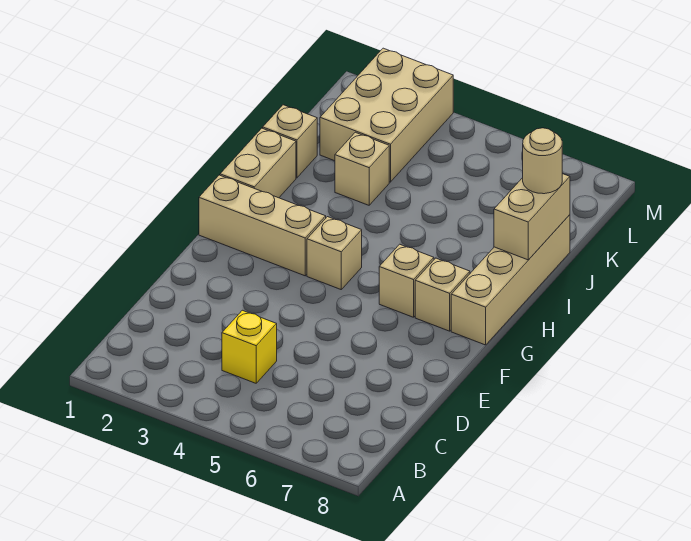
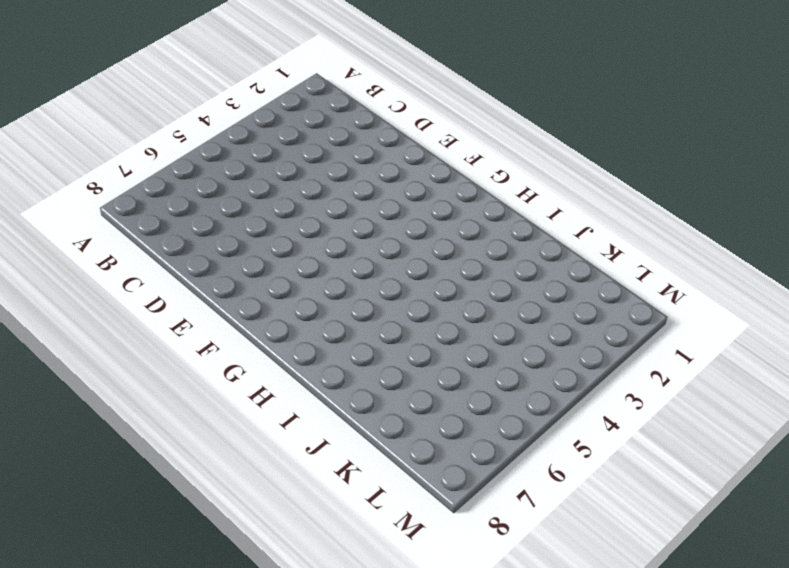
none -> yellow brick C4 level 1
none -> tan brick G1:G3 level 1
none -> tan brick G4 level 1

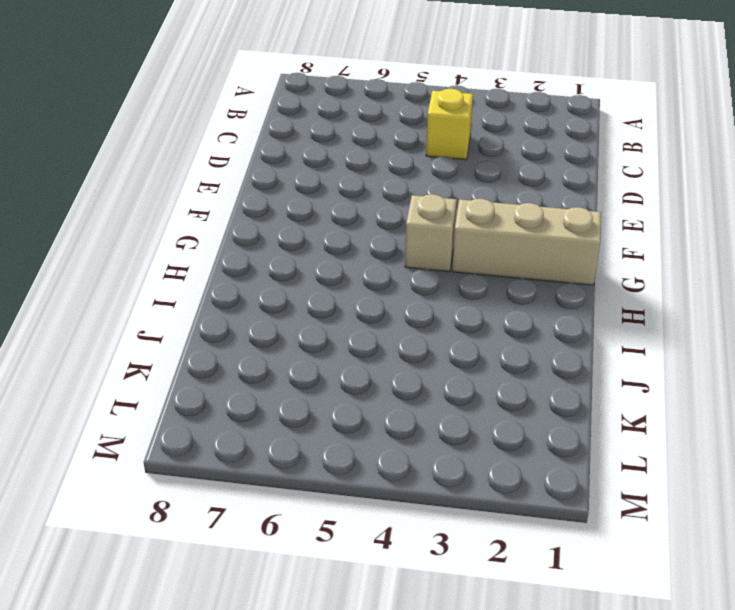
none -> tan brick G6 level 1
none -> tan brick G7 level 1
none -> tan brick G8:J8 level 1

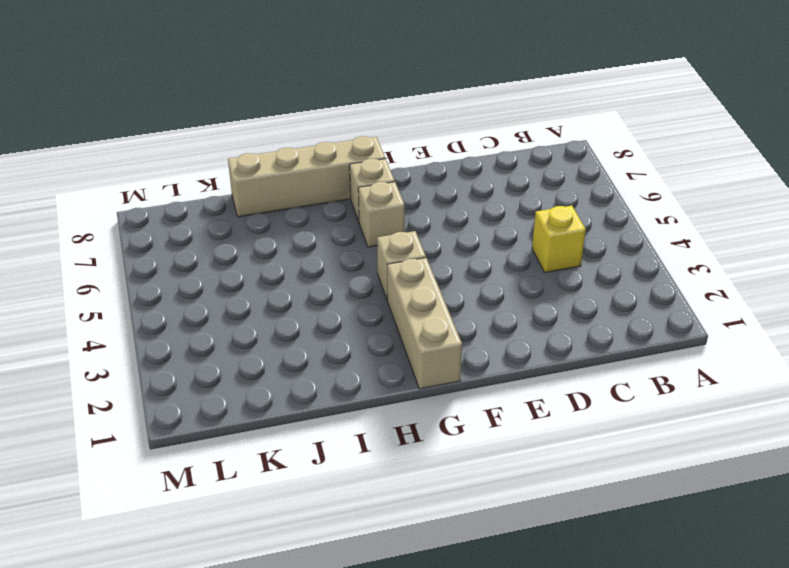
none -> tan brick H1:I1 level 1
none -> tan brick J1 level 1
none -> tan brick J3 level 1

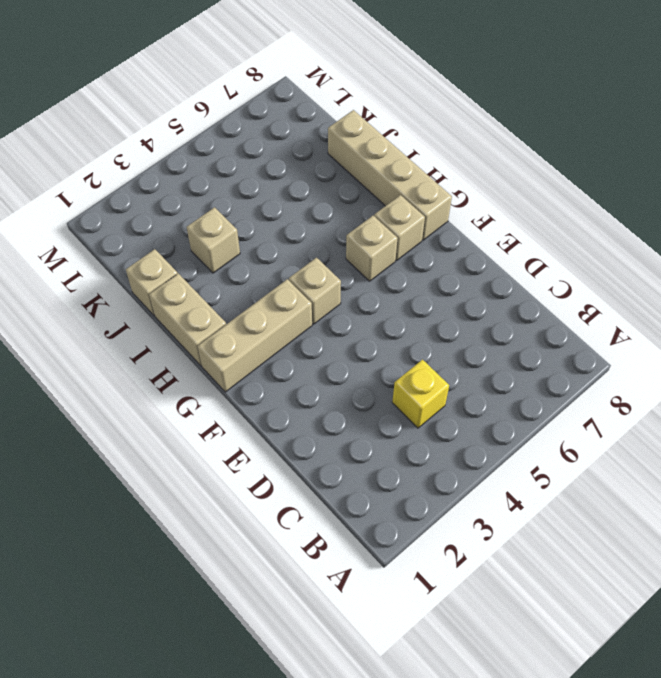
none -> tan brick K2:M3 level 1
none -> tan brick I8:J8 level 2
none -> tan round brick J8 level 3

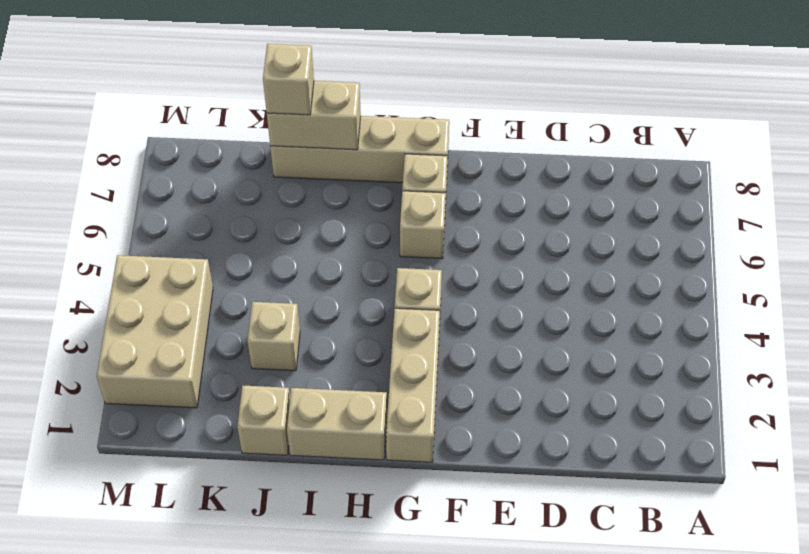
tan brick J8 level 3 -> tan round brick J8 level 3
tan brick L2:M4 level 1 -> tan brick K2:M3 level 1
none -> yellow brick C4 level 1

